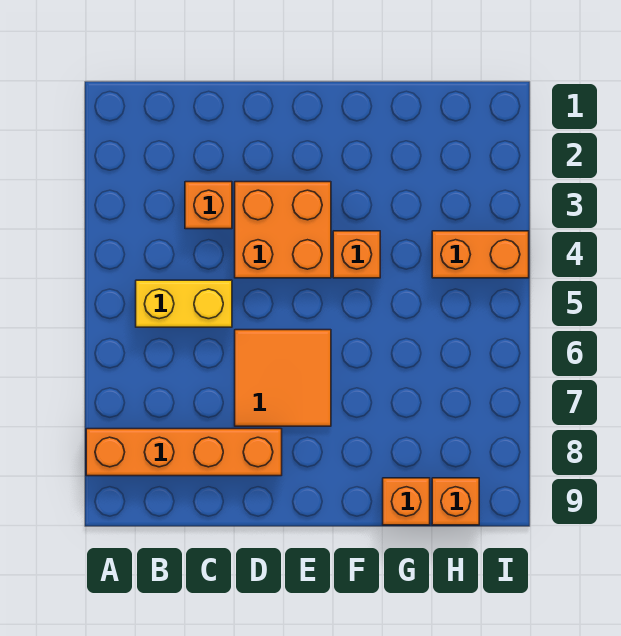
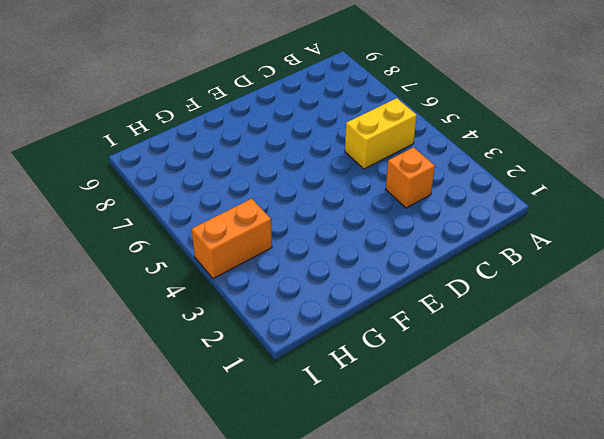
none -> orange brick A8:D8 level 1
none -> orange brick D3:E4 level 1

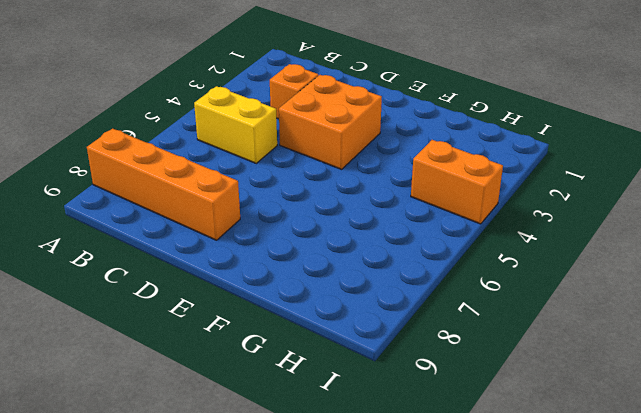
none -> orange tile D6:E7 level 1
none -> orange brick F4 level 1

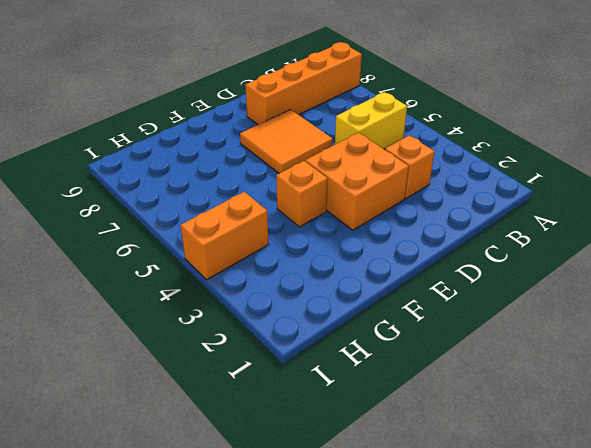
none -> orange brick G9 level 1
none -> orange brick H9 level 1

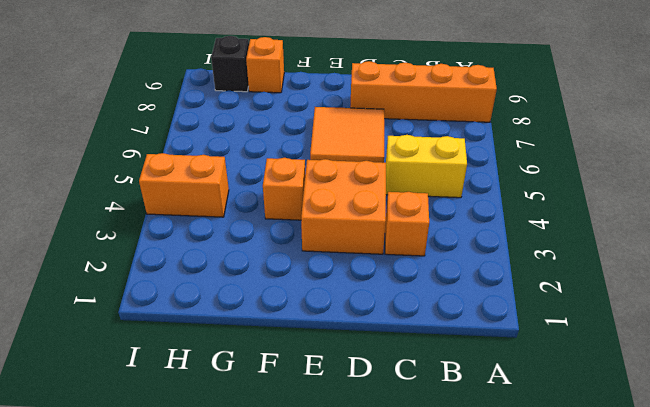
black brick H9 level 1 -> orange brick H9 level 1

